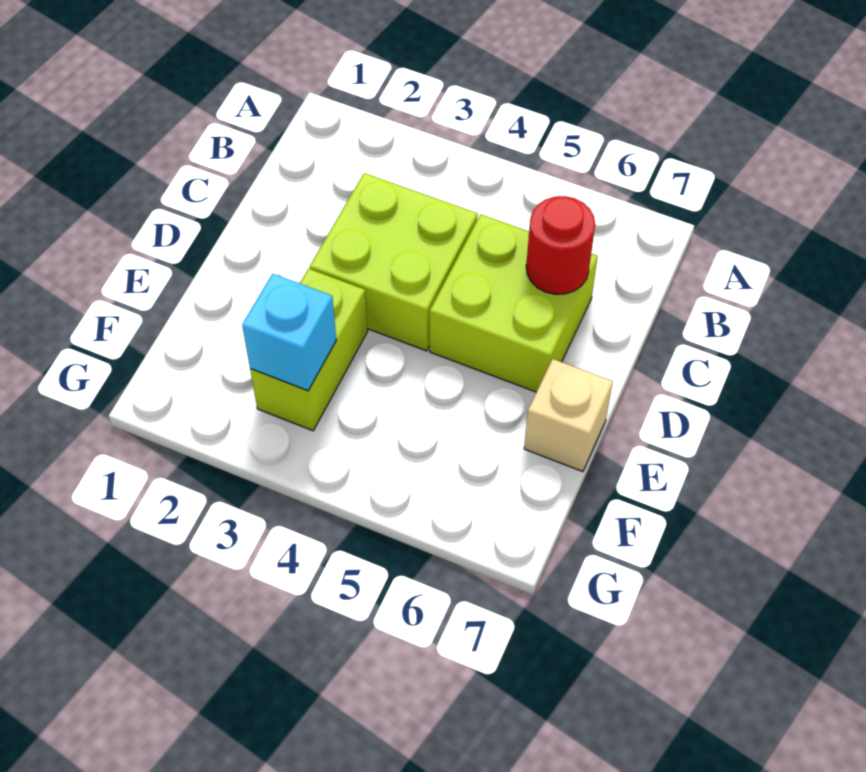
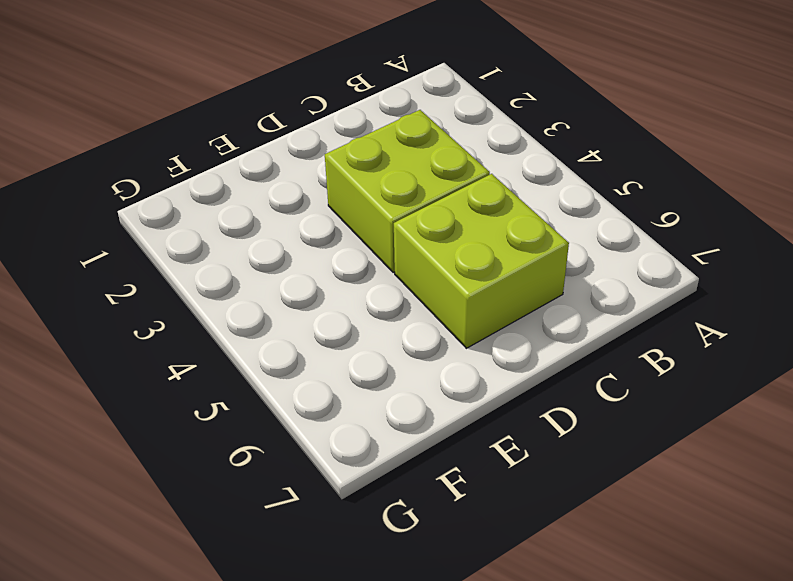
none -> lime brick E3:F3 level 1
none -> tan brick E7 level 1

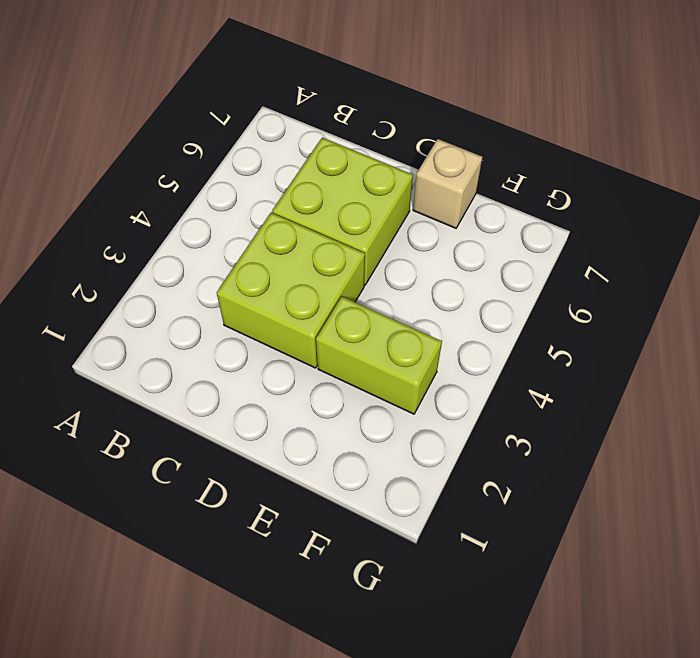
none -> red round brick C6 level 2
none -> cyan brick F3 level 2

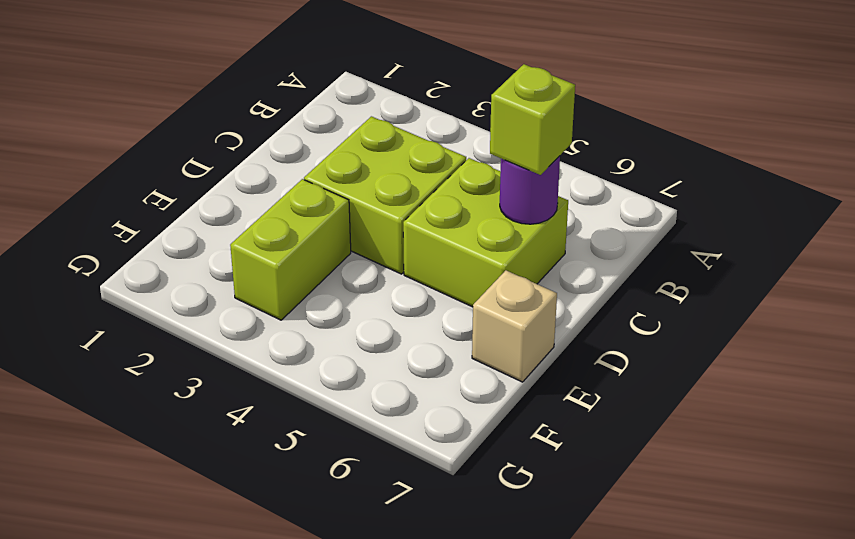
purple round brick C6 level 2 -> red round brick C6 level 2
lime brick C6 level 3 -> none
none -> cyan brick F3 level 2

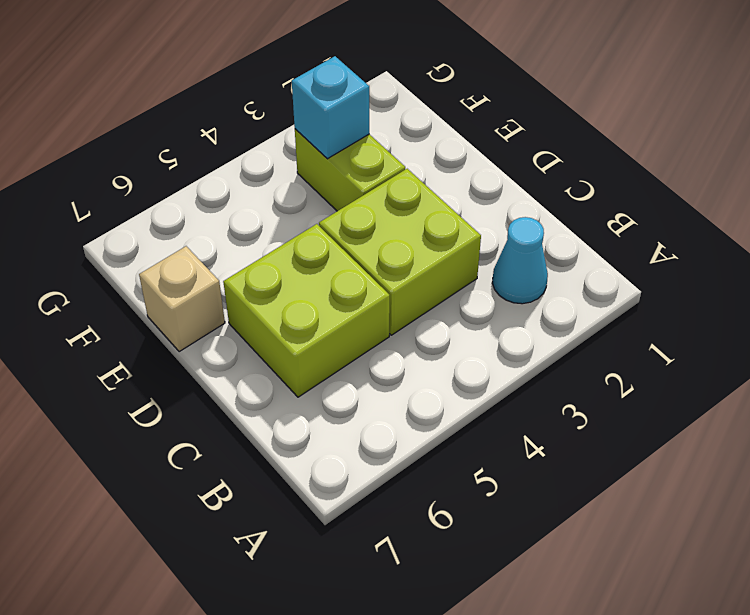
cyan cone B2 level 1 -> none
none -> red round brick C6 level 2

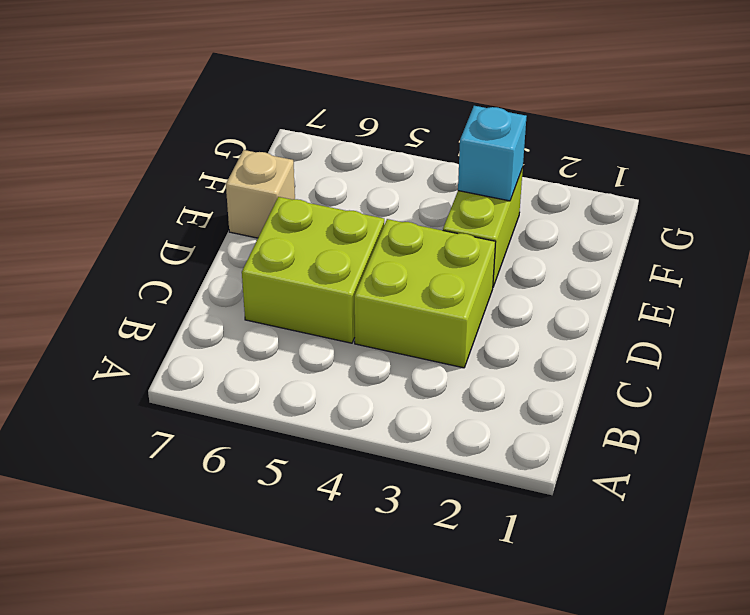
none -> red round brick C6 level 2

